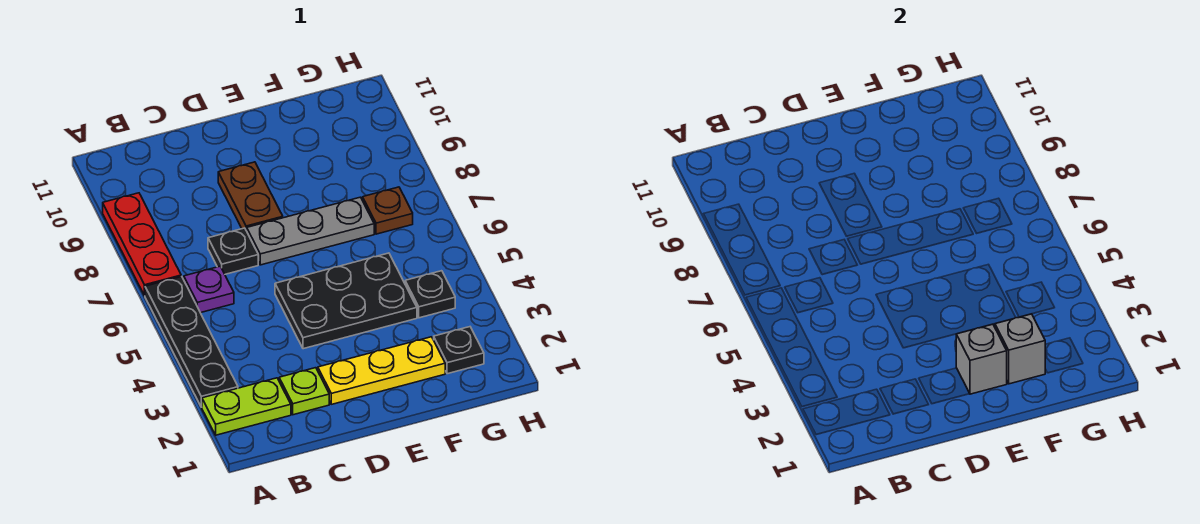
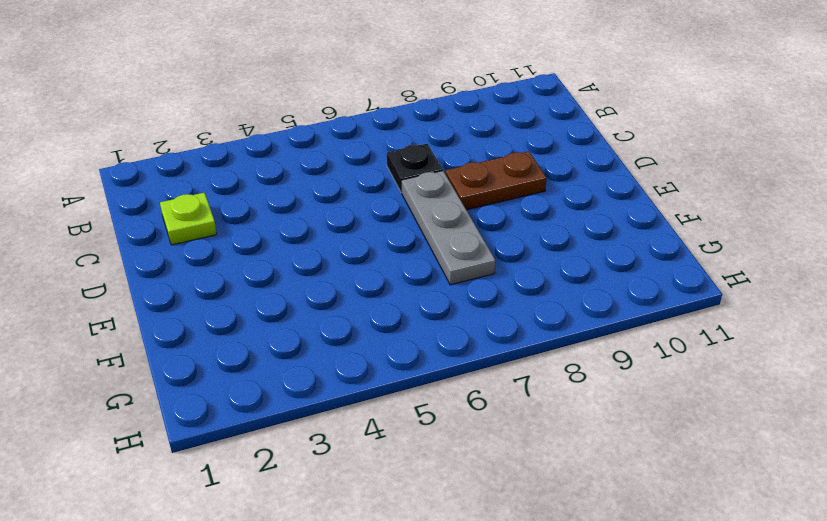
none -> lime plate A2:B2 level 1
none -> black plate A3:A6 level 1
none -> red plate A7:A9 level 1

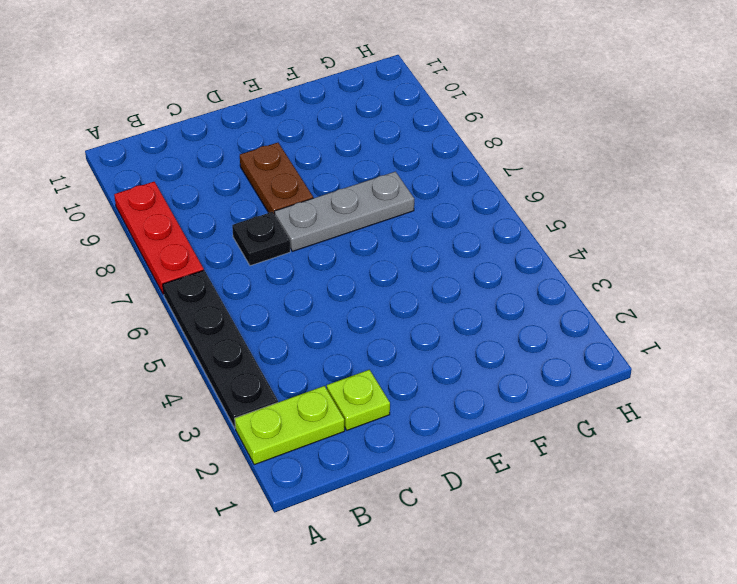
none -> purple plate B6 level 1
none -> yellow plate D2:F2 level 1
none -> black plate D4:F5 level 1

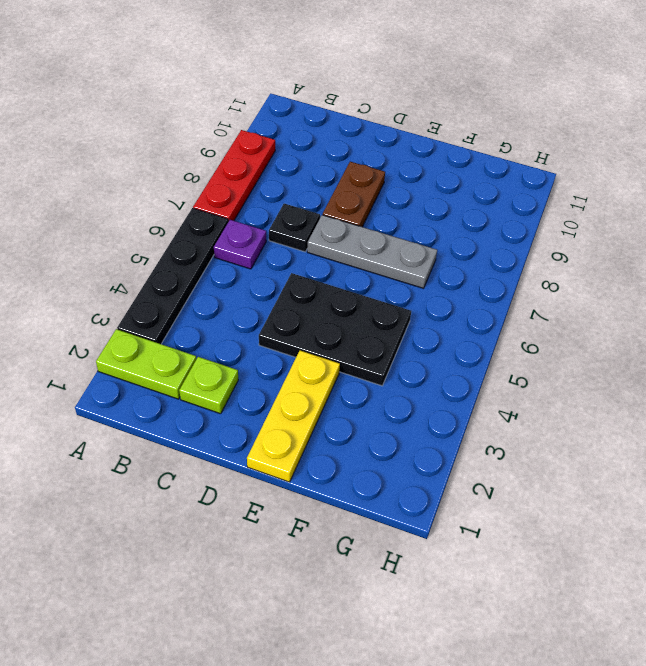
yellow plate E1:E3 level 1 -> yellow plate D2:F2 level 1
none -> black plate G2 level 1
none -> black plate G4 level 1
none -> brown plate G7 level 1

